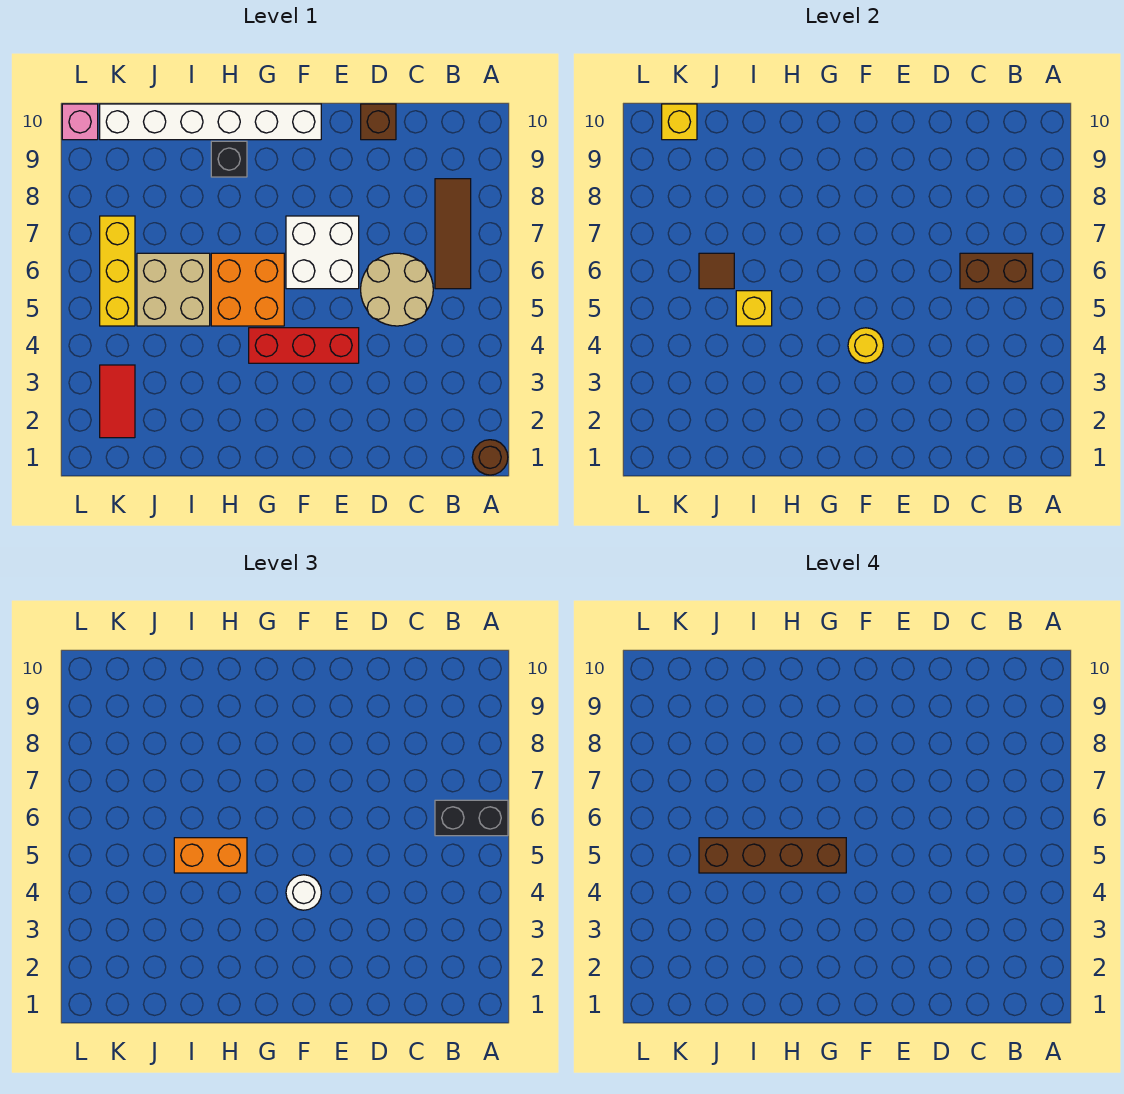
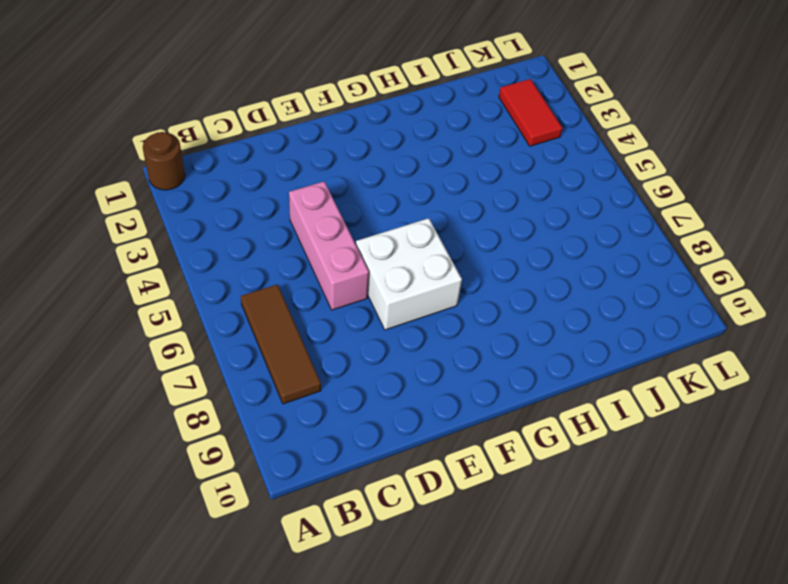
pink brick D4:D6 level 1 -> tan round brick C5:D6 level 1
none -> brown brick D10 level 1
none -> red brick E4:G4 level 1
none -> white brick F10:K10 level 1

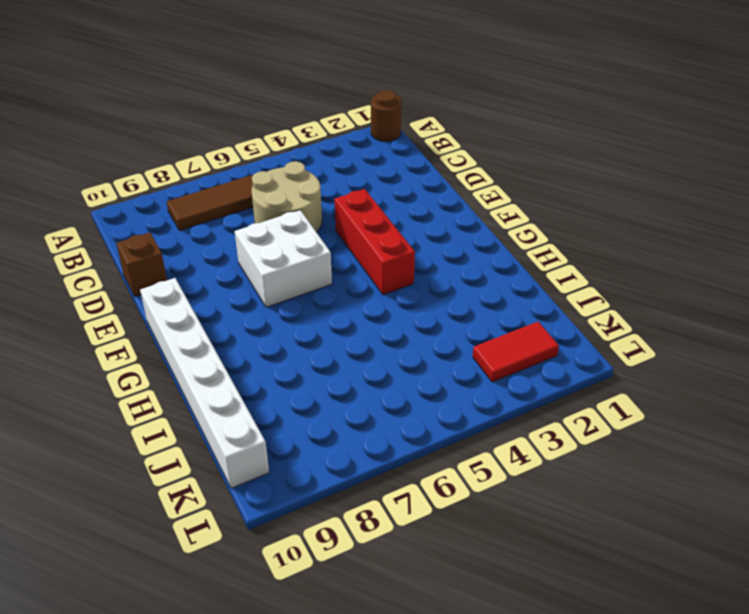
none -> orange brick G5:H6 level 1
none -> black brick H9 level 1
none -> tan brick I5:J6 level 1

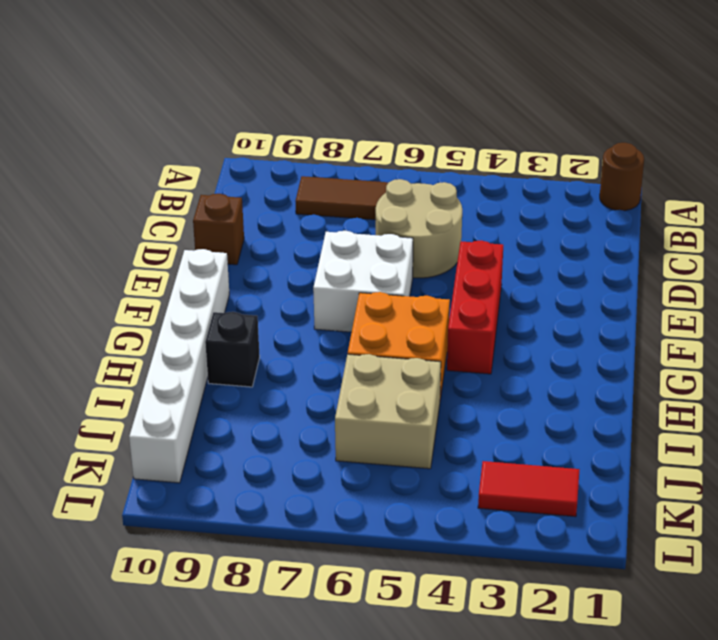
none -> yellow brick K5:K7 level 1
none -> pink brick L10 level 1
none -> brown brick B6:C6 level 2

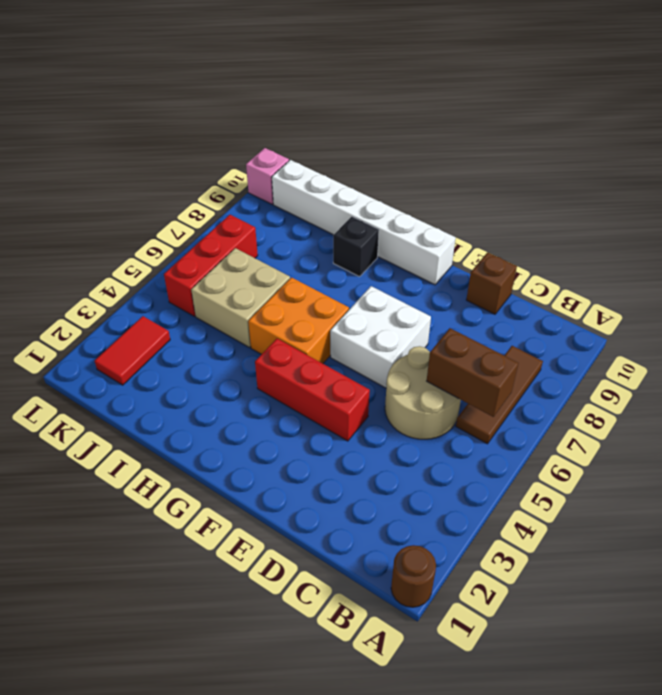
red brick K5:K7 level 1 -> yellow brick K5:K7 level 1
none -> yellow round brick F4 level 2
none -> yellow brick I5 level 2
none -> brown tile J6 level 2

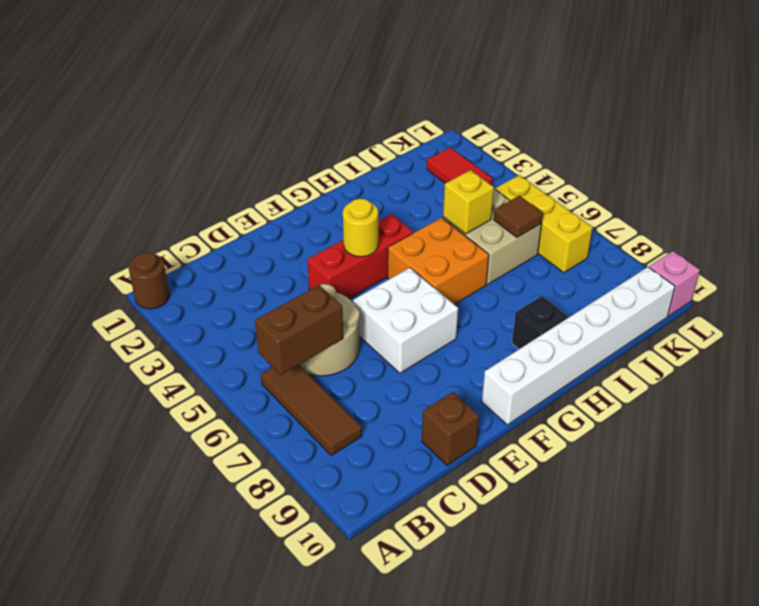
none -> yellow brick K10 level 2
none -> black brick A6:B6 level 3
none -> white round brick F4 level 3

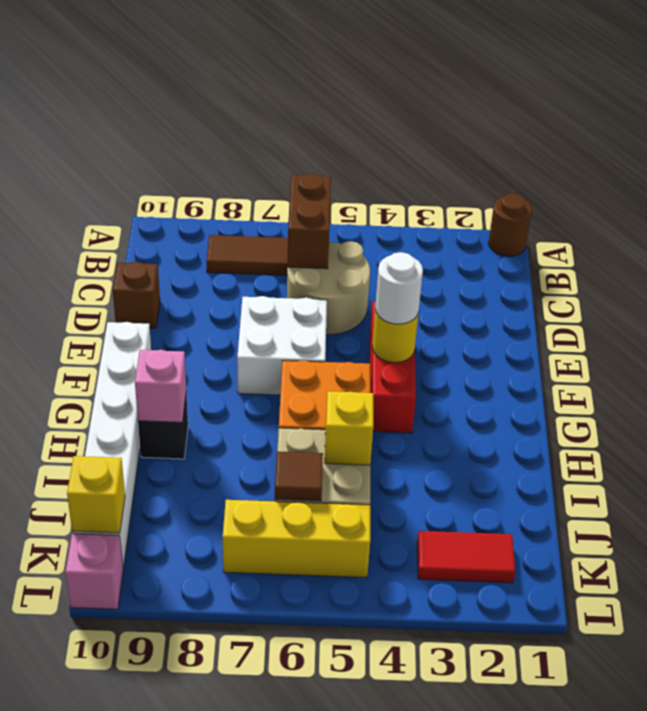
pink brick H9 level 2 -> none
none -> black brick A6:B6 level 3
none -> orange brick H5:I5 level 3
none -> brown brick G5:J5 level 4

